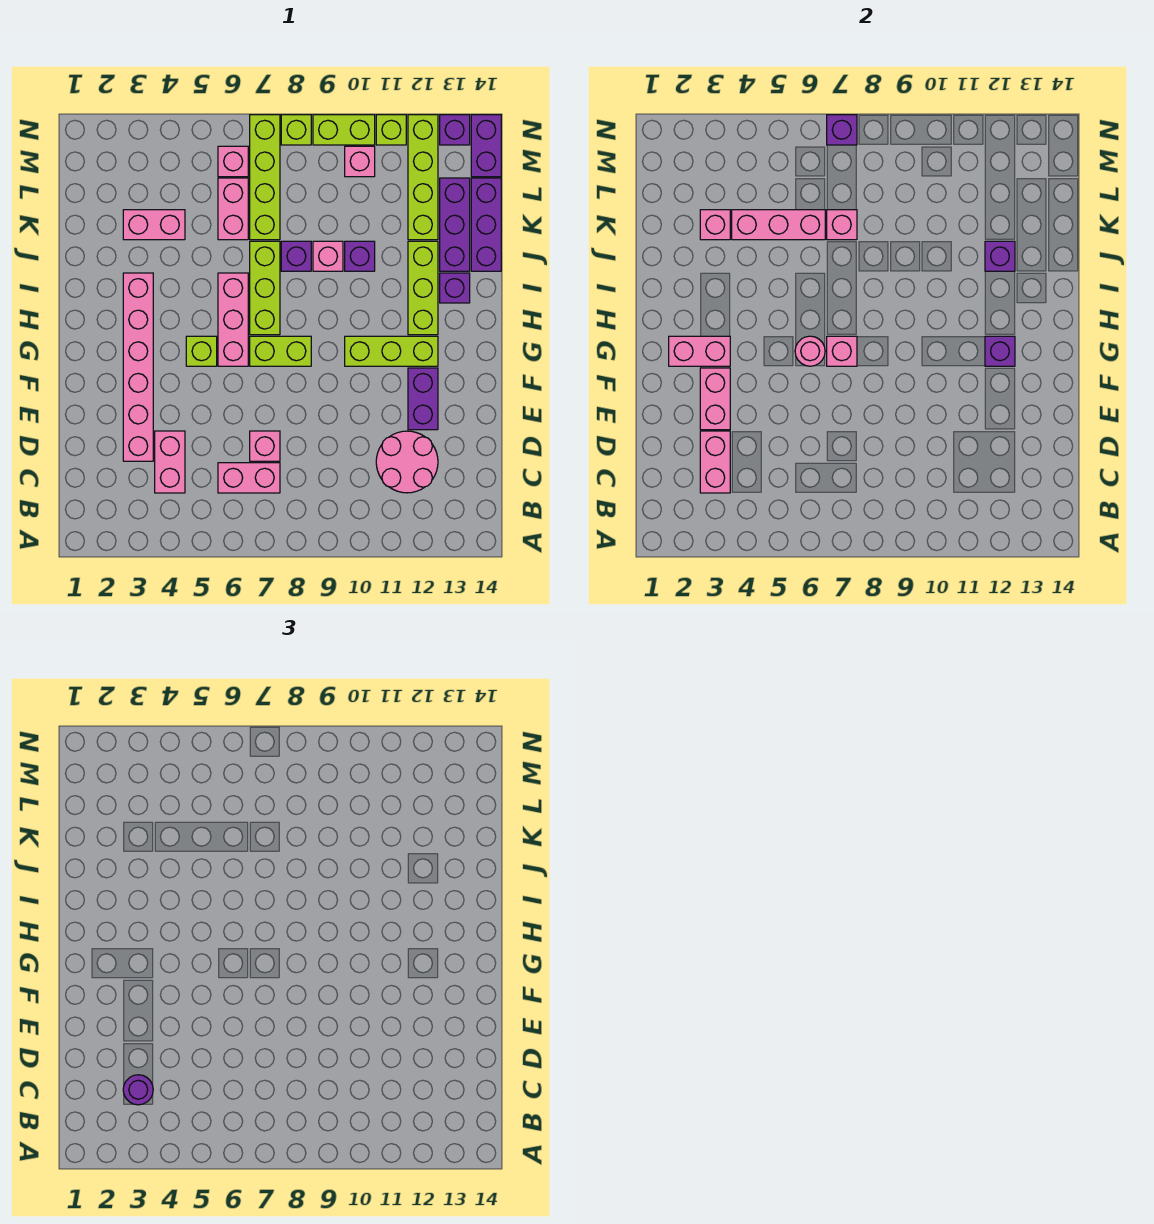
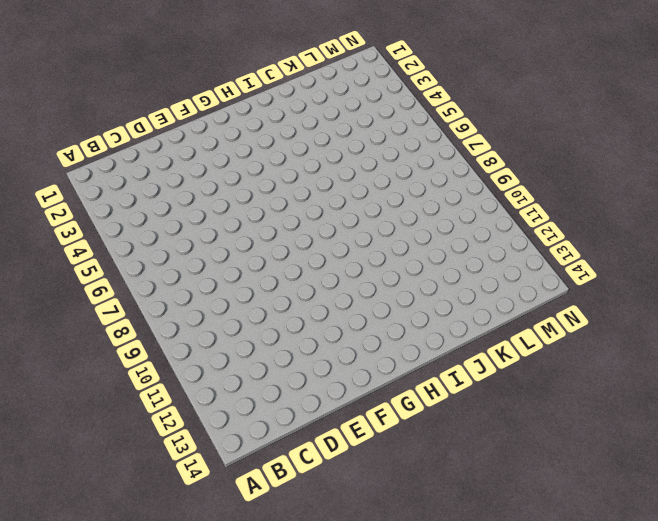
none -> pink brick C4:D4 level 1
none -> pink brick C6:C7 level 1
none -> pink round brick C11:D12 level 1
none -> pink brick D3:I3 level 1

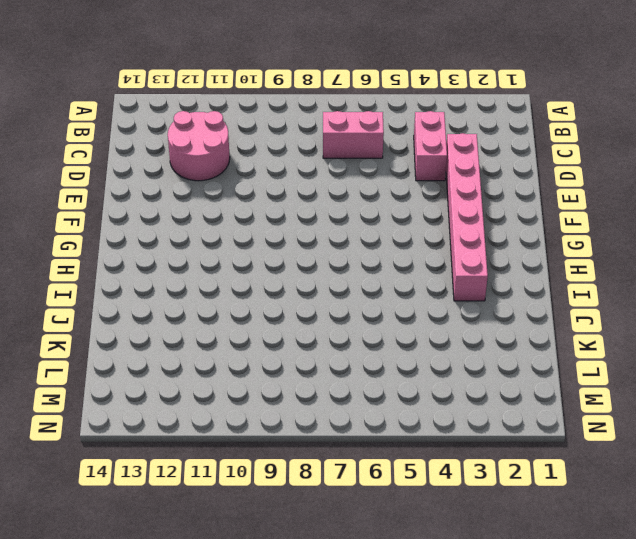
none -> pink brick D7 level 1
none -> purple brick E12:F12 level 1
none -> lime brick G5 level 1
none -> pink brick G6:I6 level 1

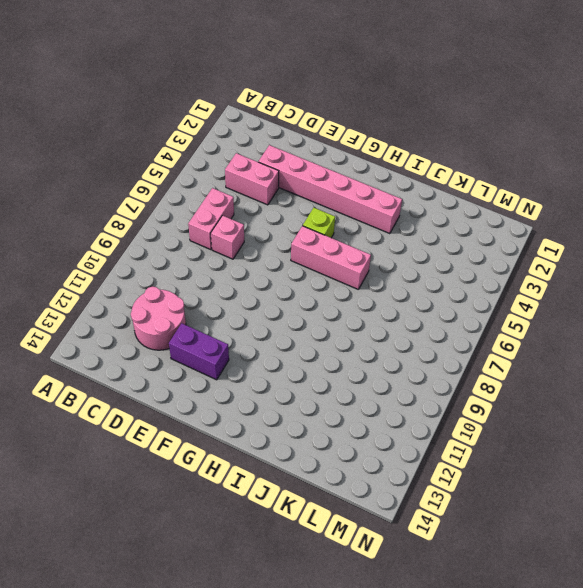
none -> lime brick G7:G8 level 1
none -> lime brick G10:G12 level 1
none -> lime brick H7:J7 level 1
none -> lime brick H12:J12 level 1

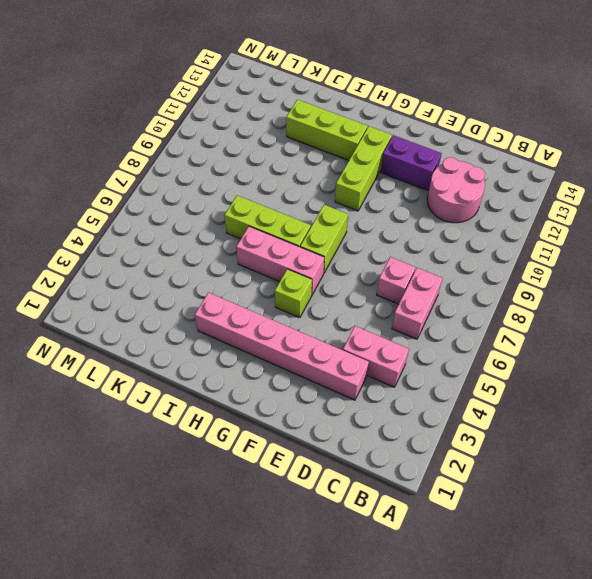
none -> purple brick I13 level 1
none -> purple brick J8 level 1
none -> pink brick J9 level 1
none -> purple brick J10 level 1

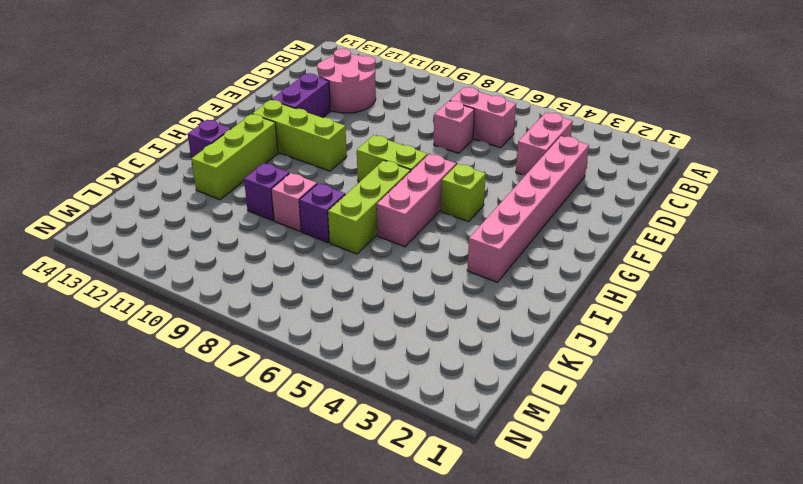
none -> purple brick J13:L13 level 1
none -> purple brick J14:L14 level 1
none -> pink brick K3:K4 level 1
none -> pink brick K6:L6 level 1

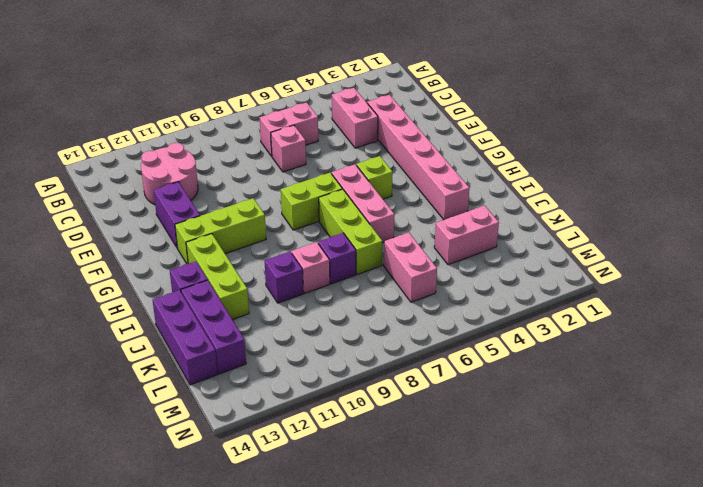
none -> lime brick K7:N7 level 1
none -> lime brick K12:N12 level 1
none -> pink brick M6 level 1
none -> pink brick M10 level 1

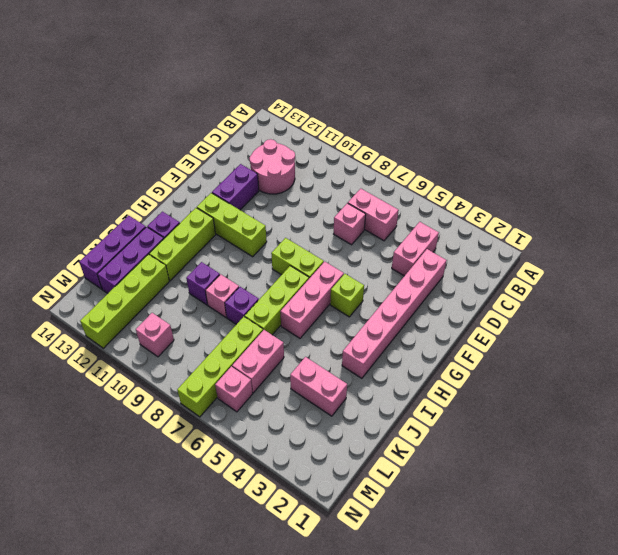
none -> purple brick M14:N14 level 1
none -> lime brick N8 level 1
none -> lime brick N9:N10 level 1
none -> lime brick N11 level 1

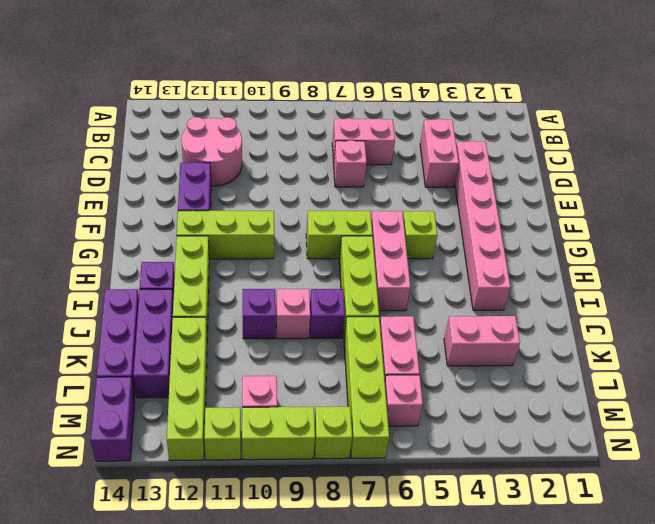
none -> purple brick N13 level 1
none -> pink brick C3:D3 level 2
none -> pink brick E3:F3 level 2
none -> pink brick G2:G3 level 2

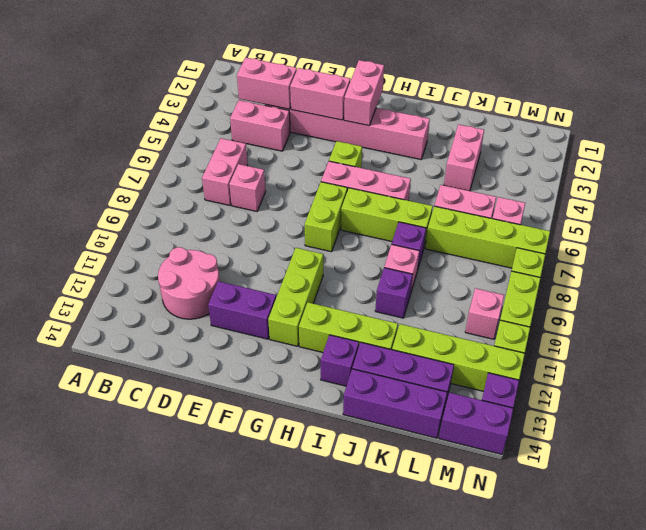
none -> pink round brick G6 level 2
none -> pink brick G7 level 2
none -> purple brick G12 level 2
none -> purple brick J12 level 2

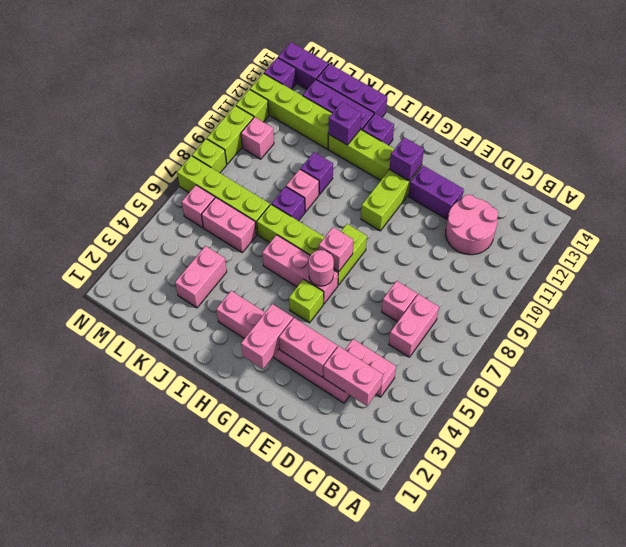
none -> pink brick K3 level 2
none -> pink brick K4:K6 level 2
none -> pink brick K7 level 2
none -> purple brick N7 level 2

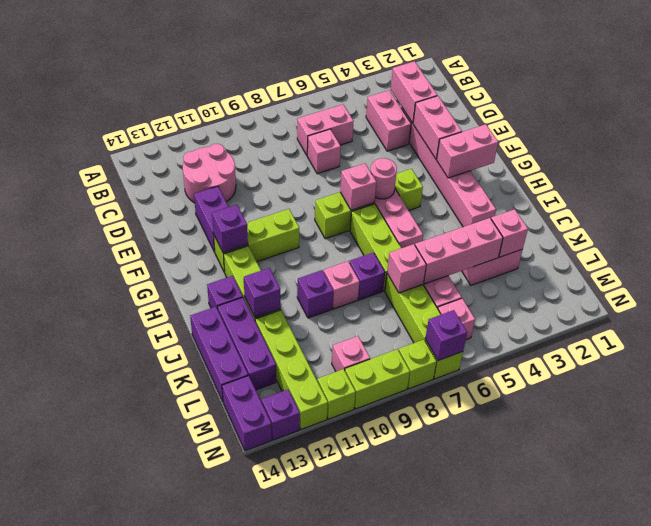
none -> purple round brick C3 level 3

